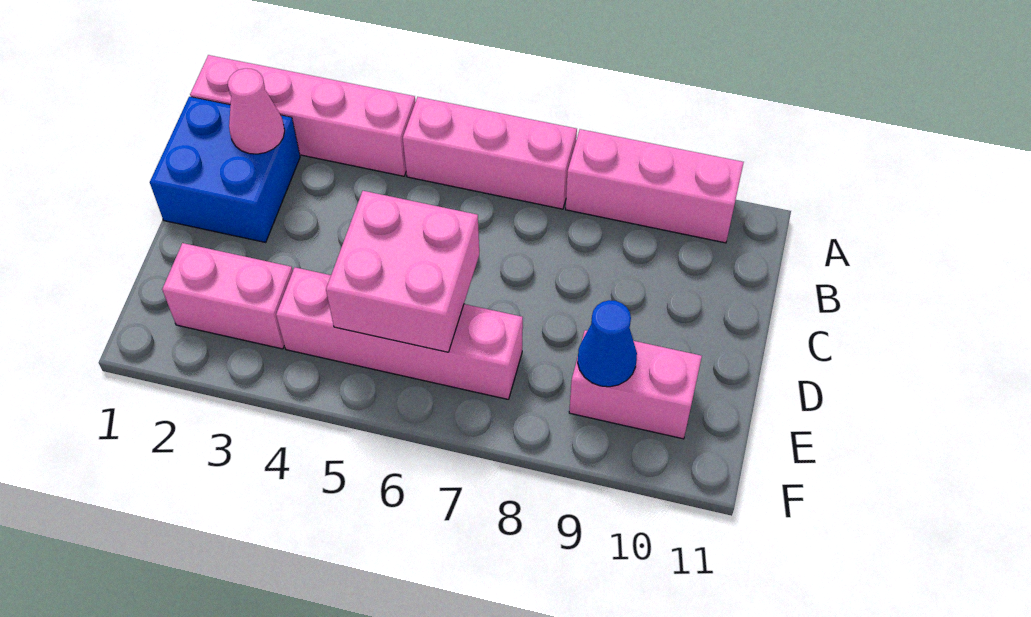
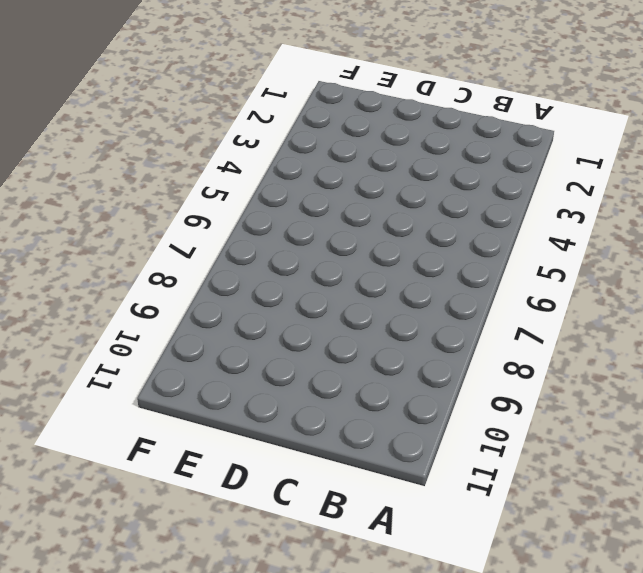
none -> pink brick A1:A4 level 1
none -> pink brick A5:A7 level 1

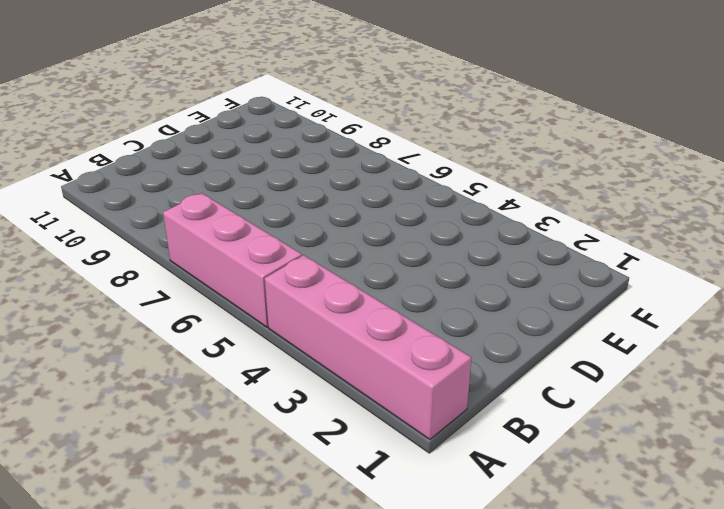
none -> pink brick A8:A10 level 1
none -> blue brick B1:C2 level 1

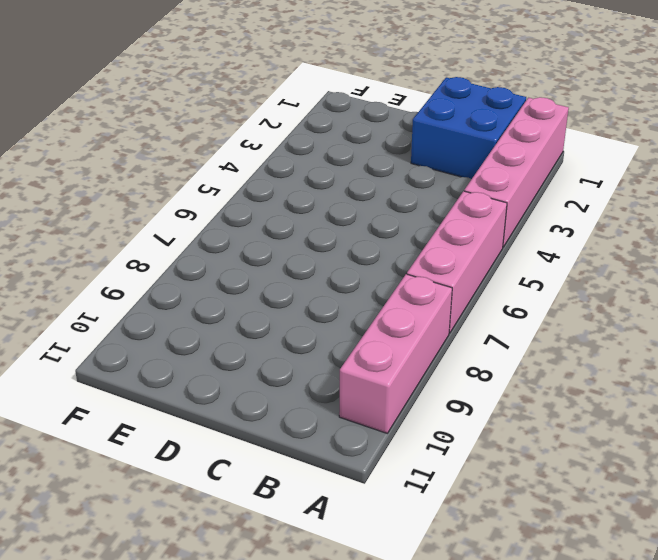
none -> pink brick E2:E3 level 1
none -> pink brick E4:E7 level 1

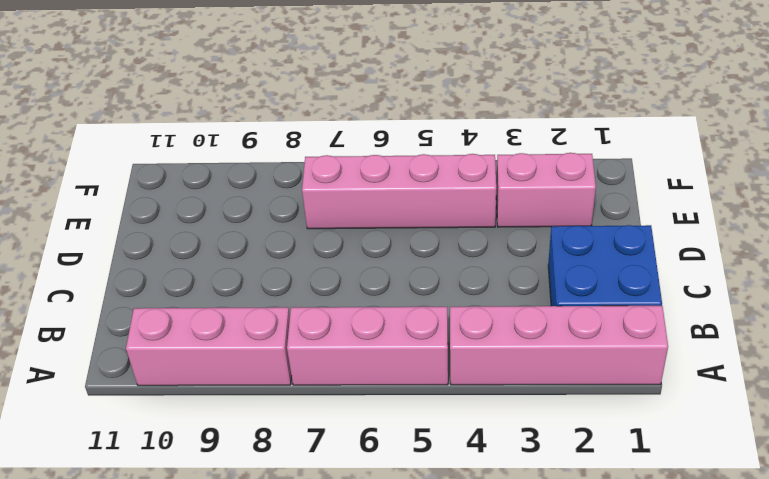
none -> pink brick E9:E10 level 1
none -> pink cone B2 level 2

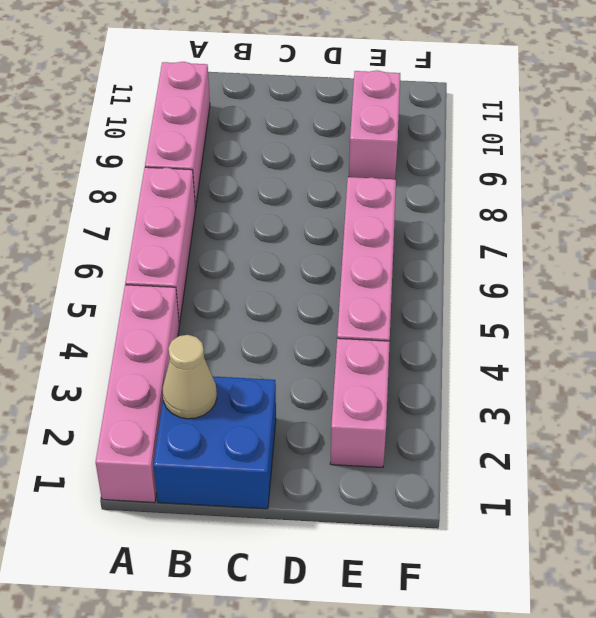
tan cone B2 level 2 -> pink cone B2 level 2
none -> pink brick D5:E6 level 2
none -> blue cone E9 level 2

